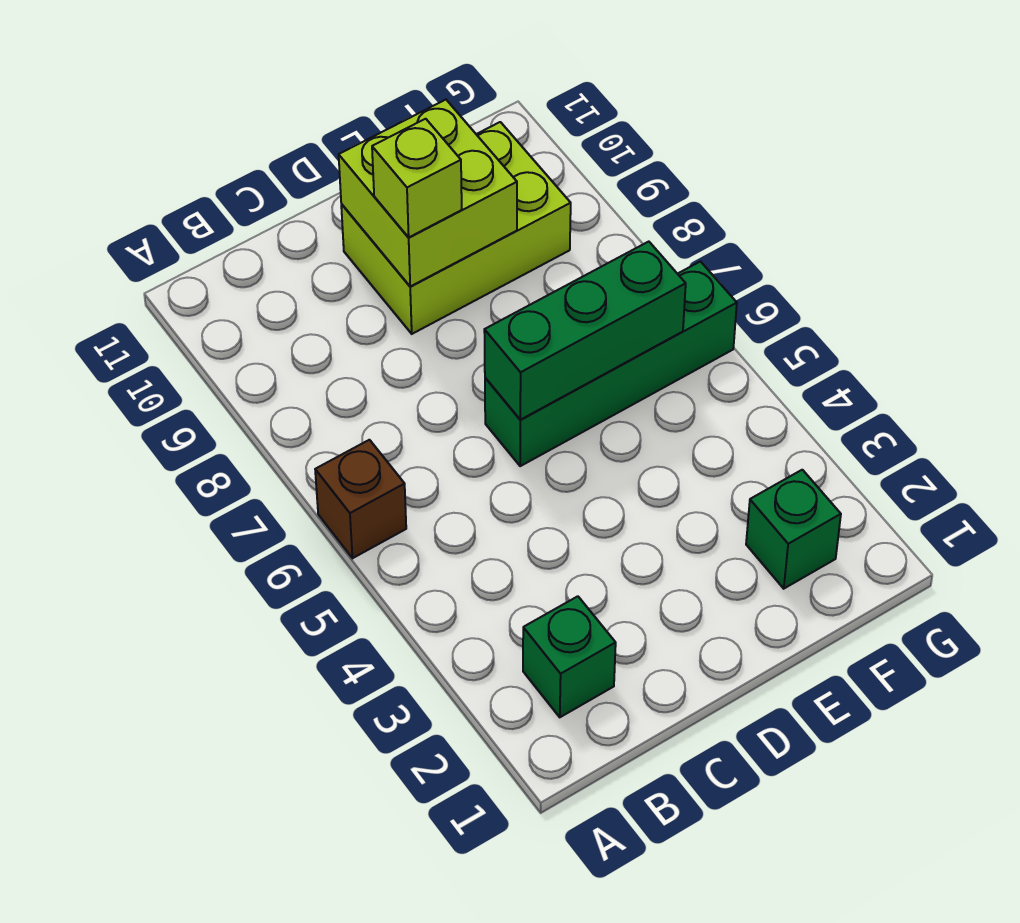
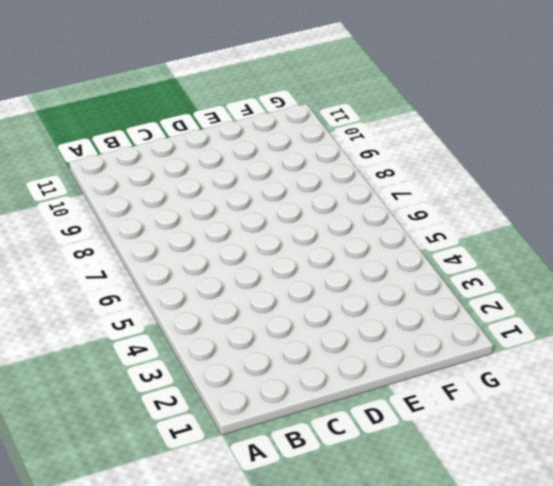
none -> brown brick A6 level 1
none -> green brick B2 level 1

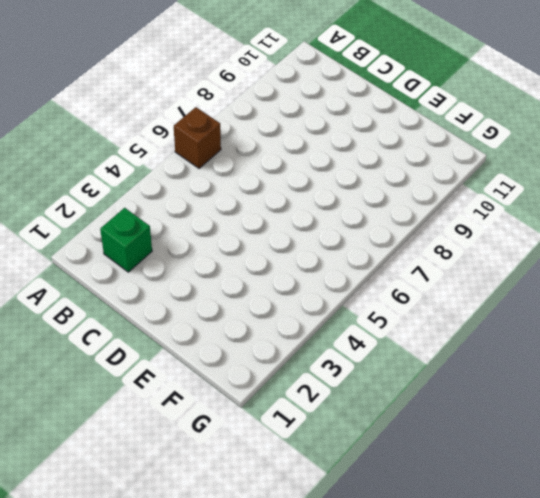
none -> green brick D6:G6 level 1
none -> lime brick D9:F10 level 1

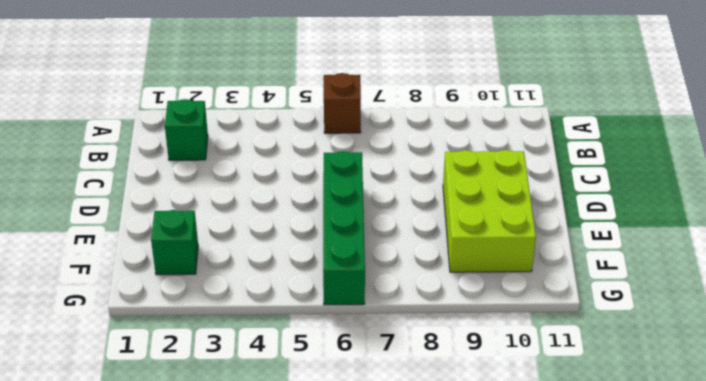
none -> green brick D6:F6 level 2
none -> lime brick D9:E10 level 2

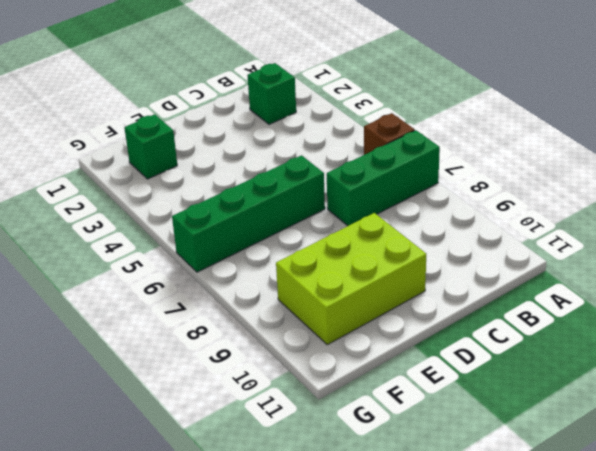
green brick A7:C7 level 1 -> green brick D6:F6 level 2
none -> lime brick D9:E10 level 2
none -> lime brick D9 level 3

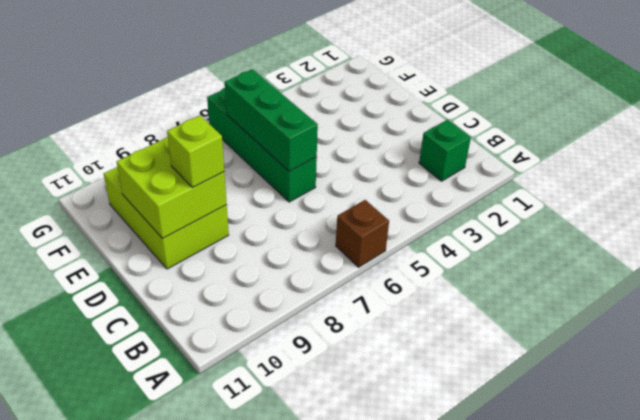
none -> green brick F2 level 1

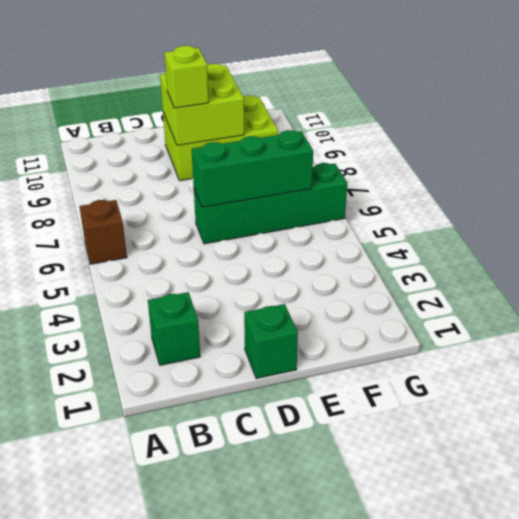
green brick D1 level 1 -> green brick F2 level 1

